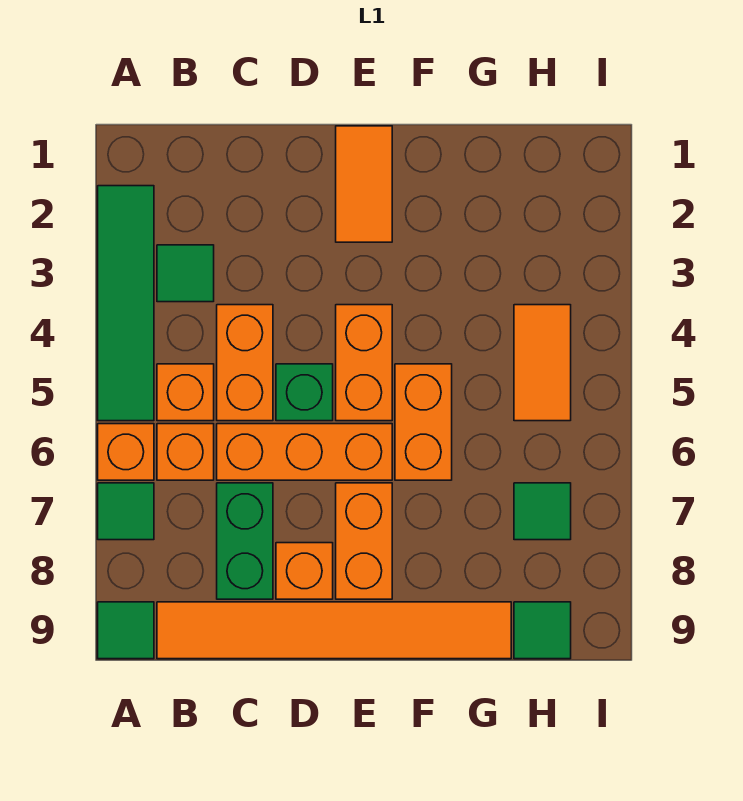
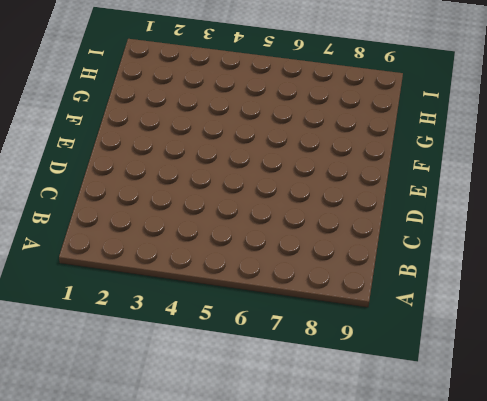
none -> green tile A2:A5 level 1
none -> orange brick A6 level 1
none -> green tile A7 level 1

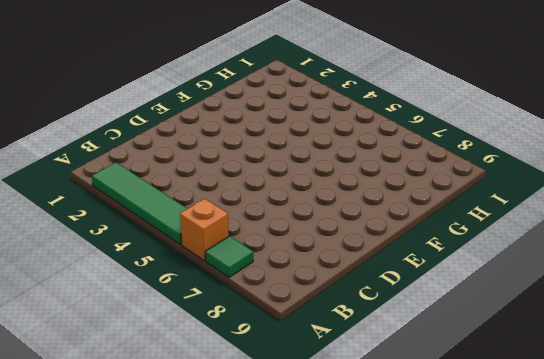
none -> green tile A9 level 1
none -> green tile B3 level 1
none -> orange brick B5 level 1

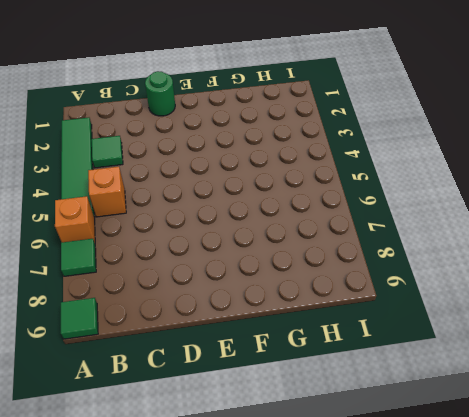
green round brick D1 level 1 -> none
none -> orange brick B6 level 1
none -> orange tile B9:G9 level 1
none -> orange brick C4:C5 level 1

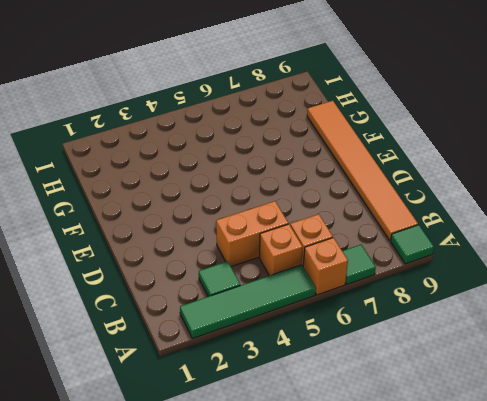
none -> orange brick C6:E6 level 1
none -> green brick C7:C8 level 1
none -> green brick D5 level 1

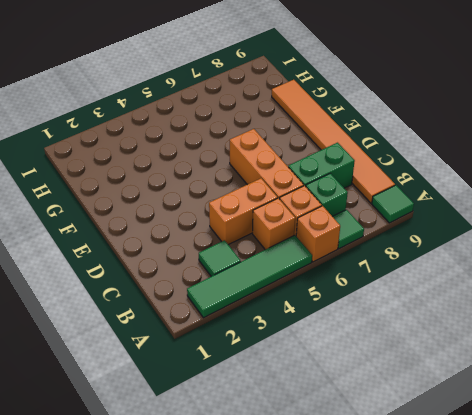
green brick B7 level 1 -> green brick D5 level 1
none -> orange brick D8 level 1
none -> orange tile E1:E2 level 1
none -> orange brick E4:E5 level 1

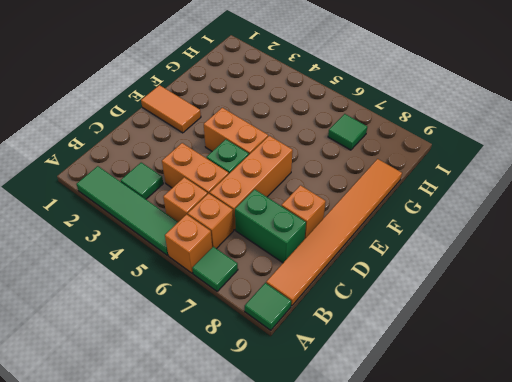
none -> orange brick E7:E8 level 1
none -> orange brick F5:F6 level 1
none -> orange tile H4:H5 level 1

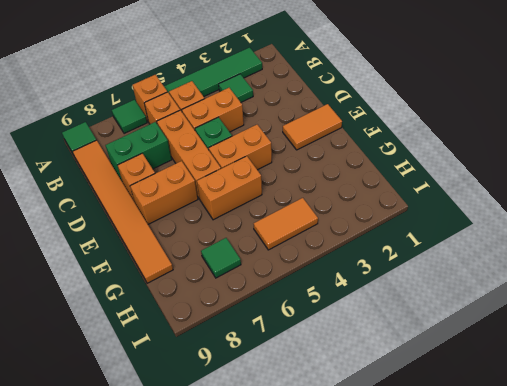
none -> green tile H9 level 1

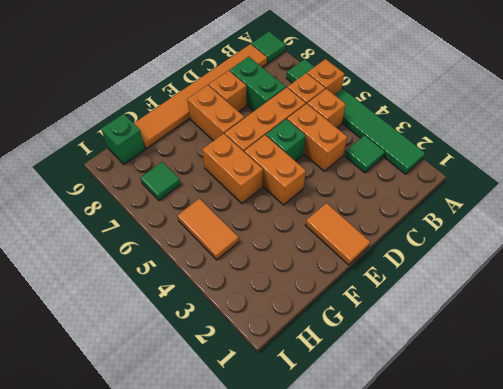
green brick H9 level 1 -> green tile H9 level 1

